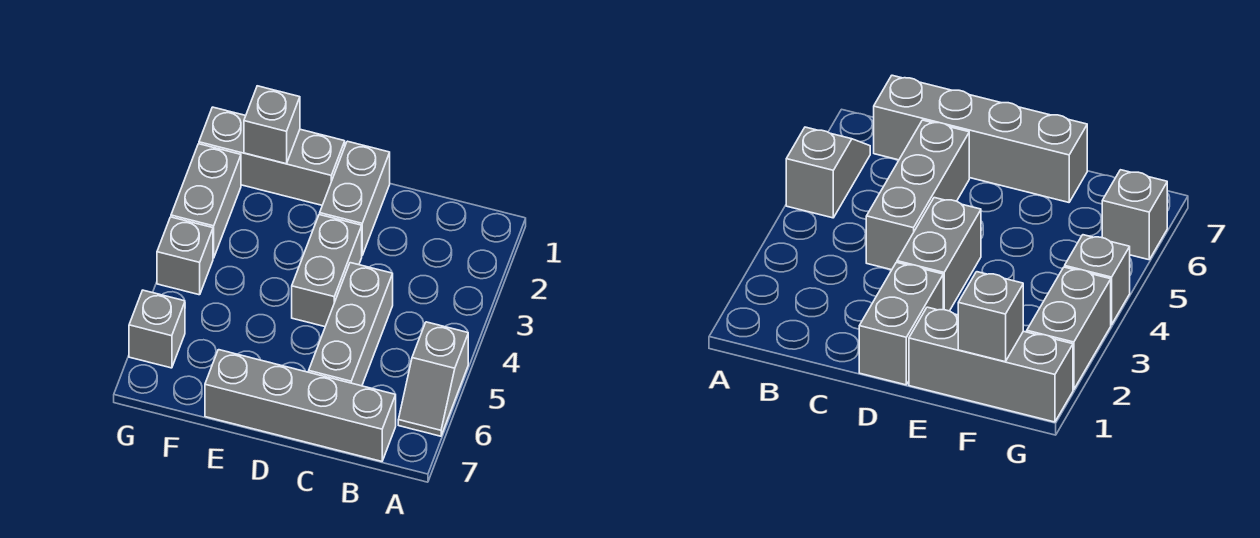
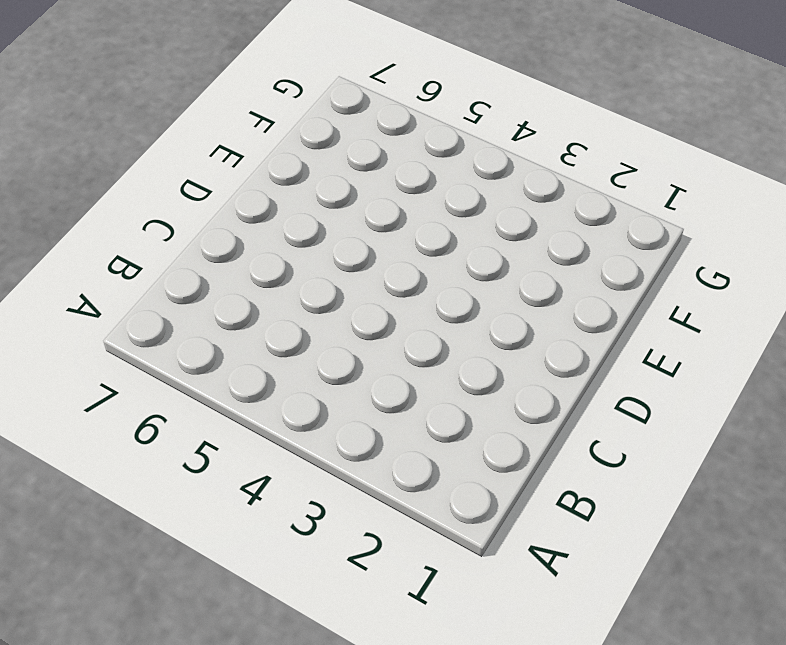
none -> grey slope A5:A6 level 1 top 5
none -> grey brick B7:E7 level 1

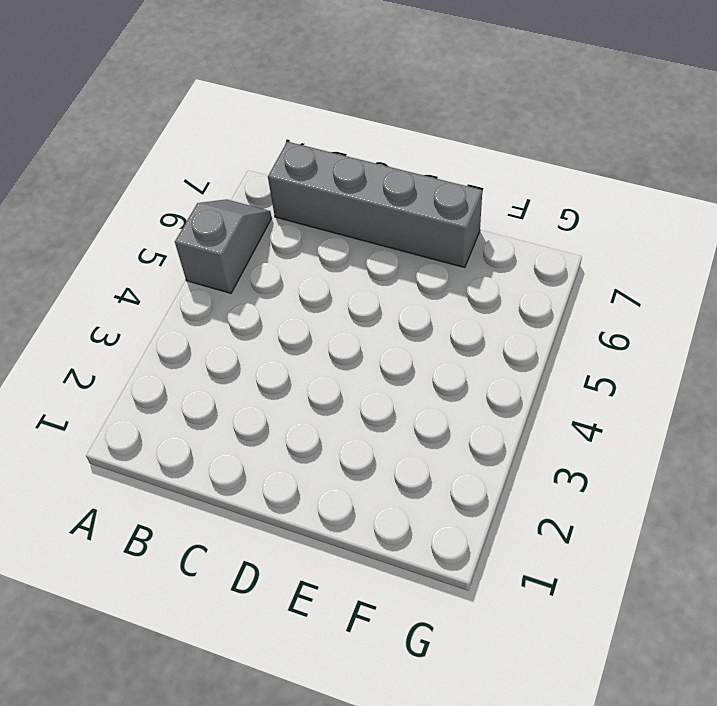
none -> grey brick C4:C6 level 1
none -> grey brick D1:D2 level 1

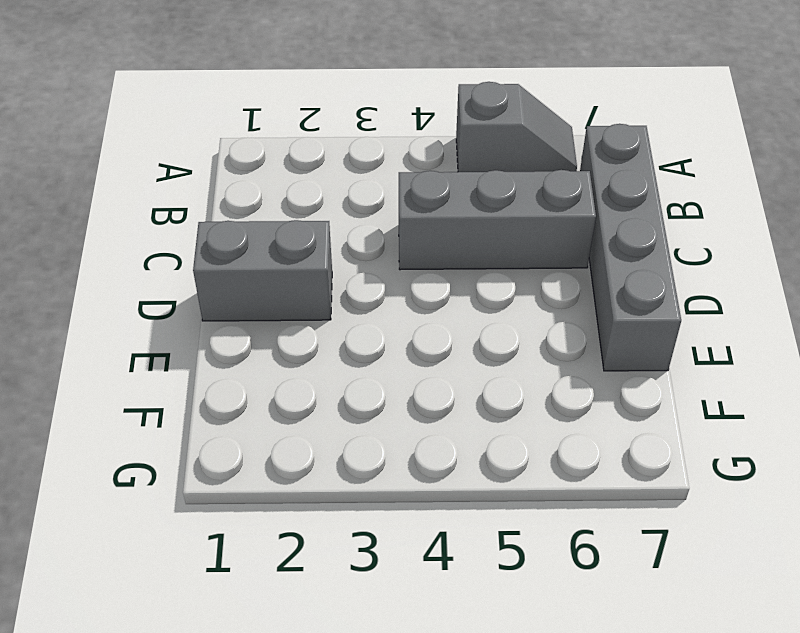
none -> grey brick D3:D4 level 1
none -> grey brick E1:G1 level 1

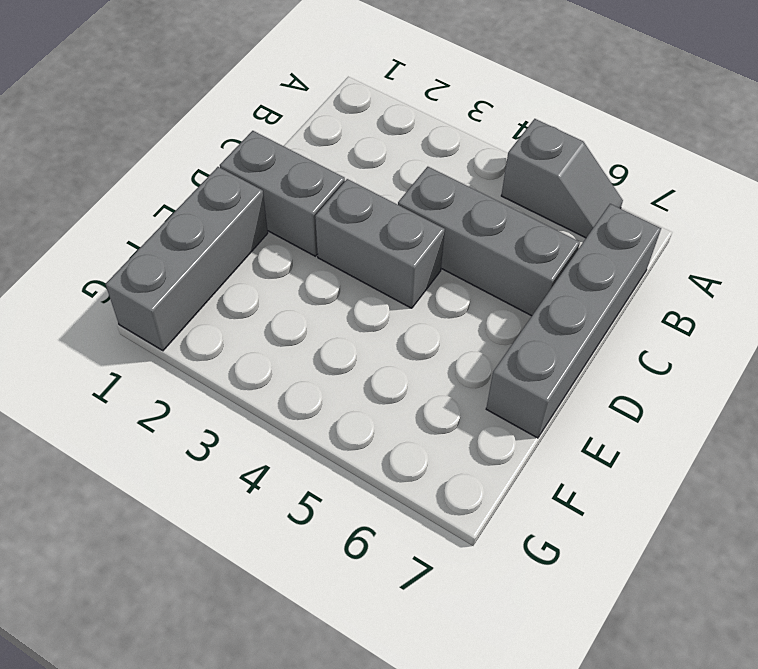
none -> grey brick G2:G3 level 1
none -> grey brick G4 level 1

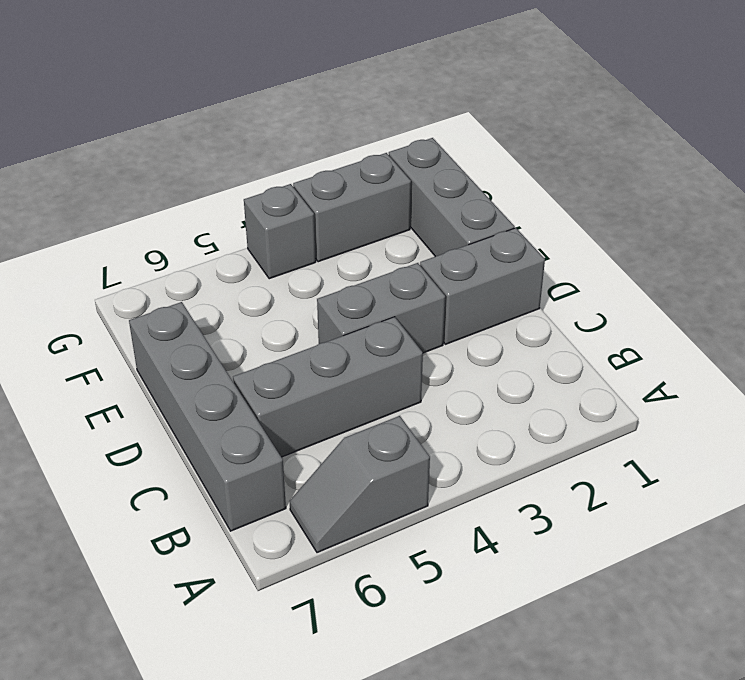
none -> grey brick G6 level 1
none -> grey brick F1 level 2

